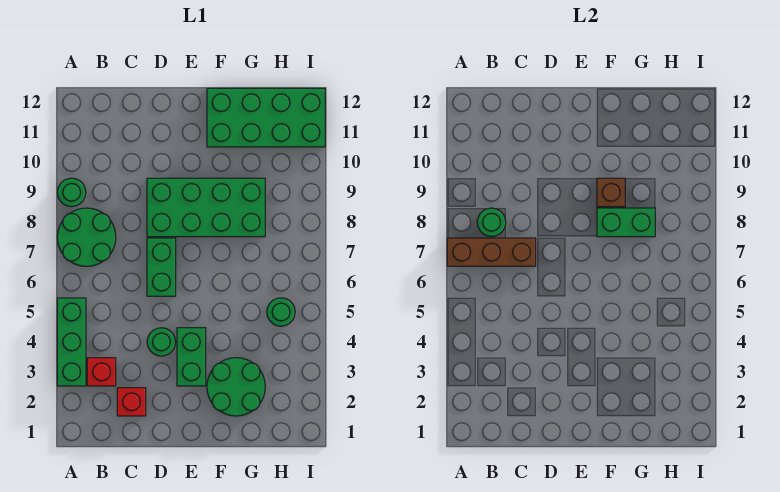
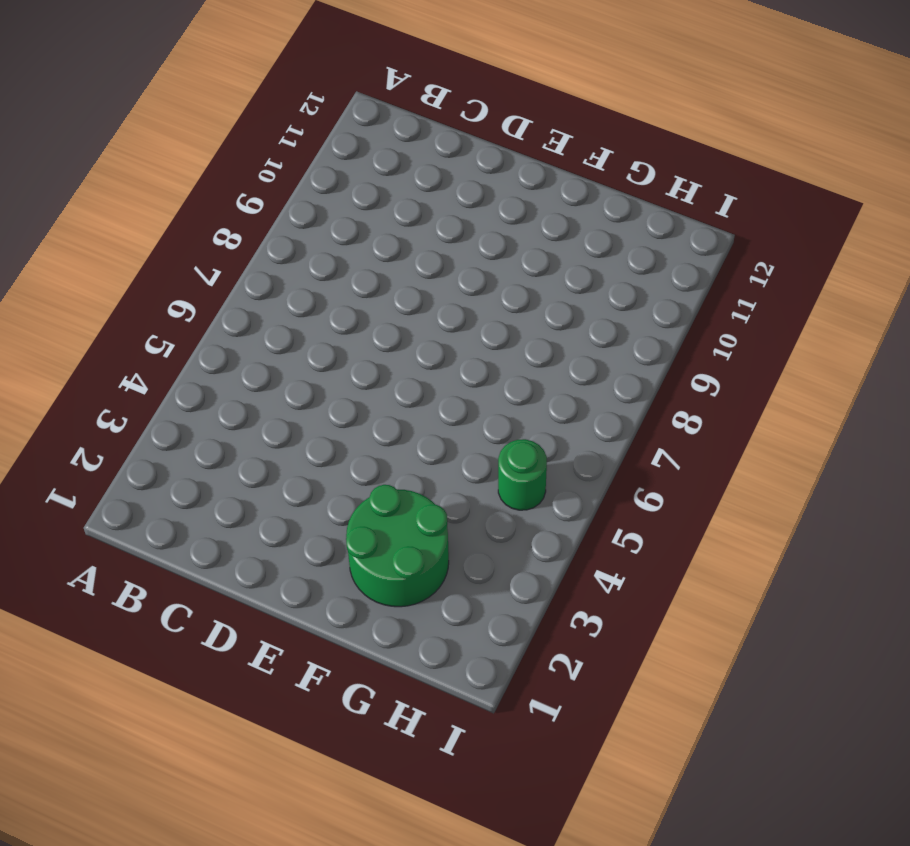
none -> green brick A3:A5 level 1
none -> green round brick A7:B8 level 1
none -> green round brick A9 level 1

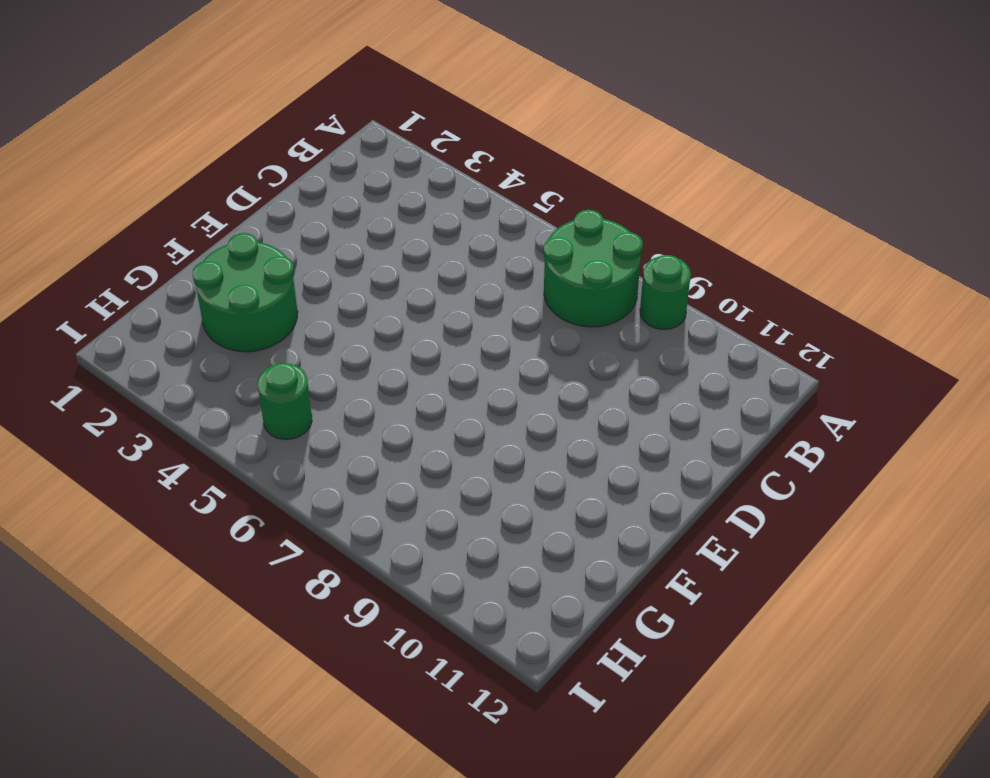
none -> green brick A3:A5 level 1
none -> red brick B3 level 1
none -> red brick C2 level 1

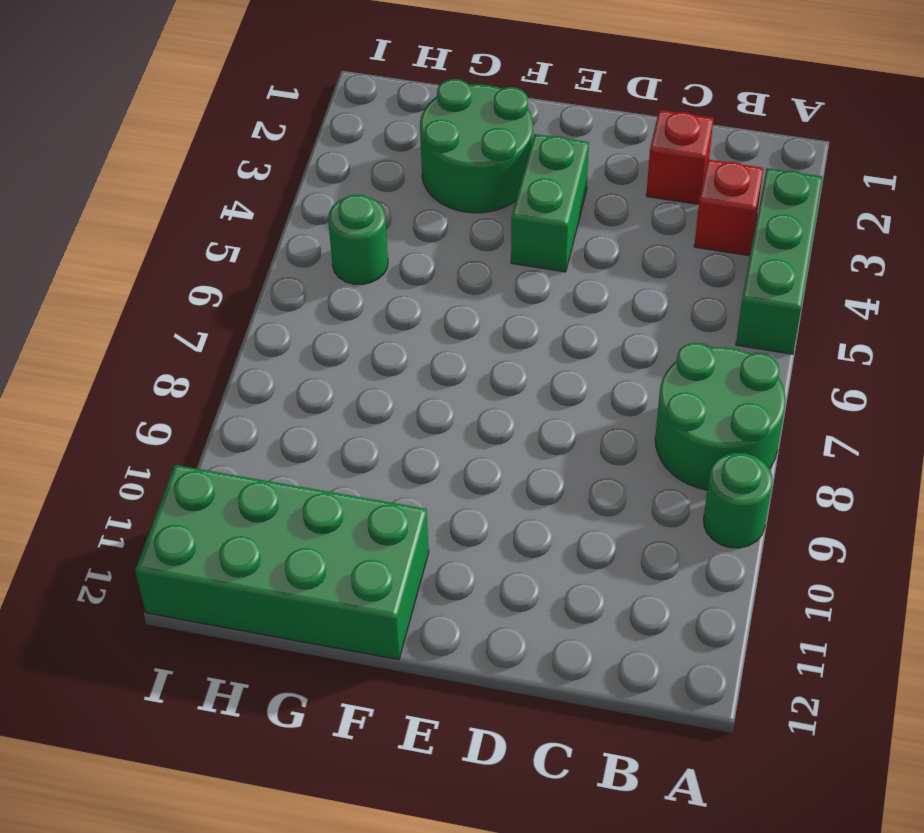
none -> green round brick D4 level 1
none -> green brick D6:D7 level 1
none -> green brick D8:G9 level 1

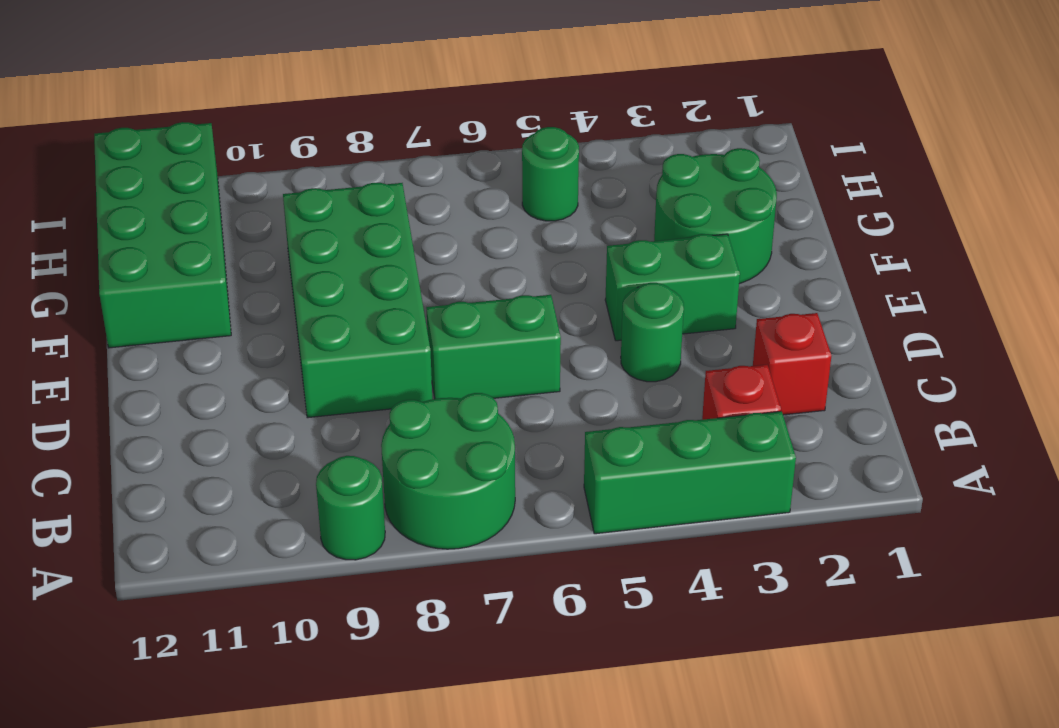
none -> brown brick A7:C7 level 2
none -> green round brick B8 level 2
none -> green brick F8:G8 level 2

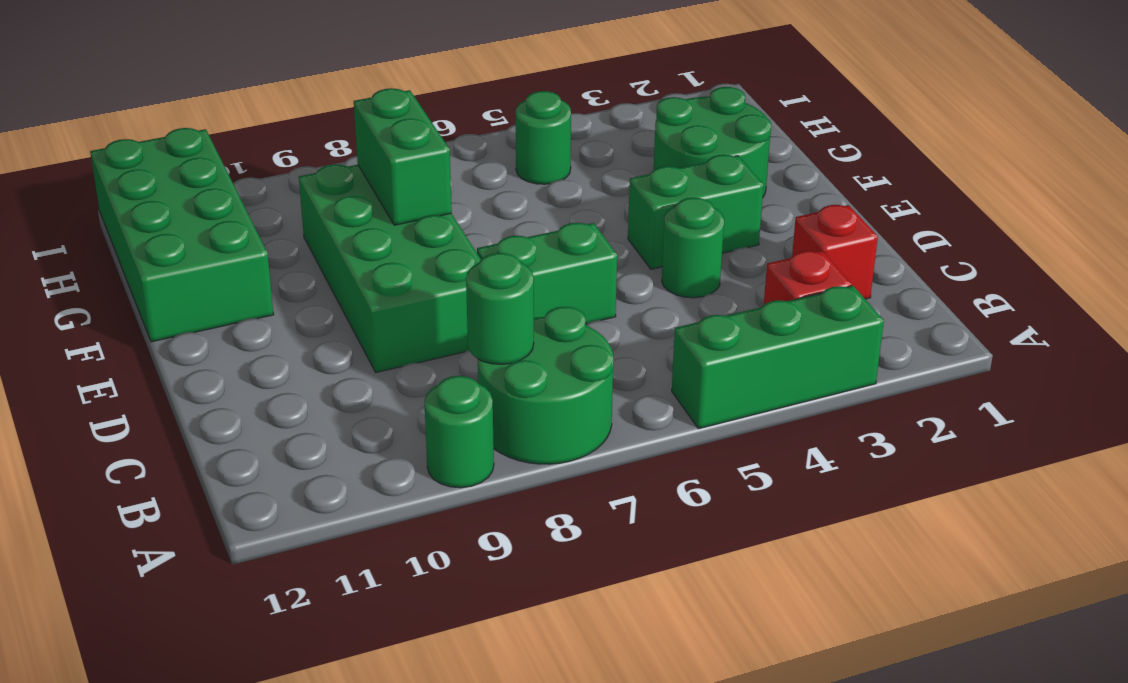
none -> brown brick A7:C7 level 2
none -> brown brick F9 level 2

